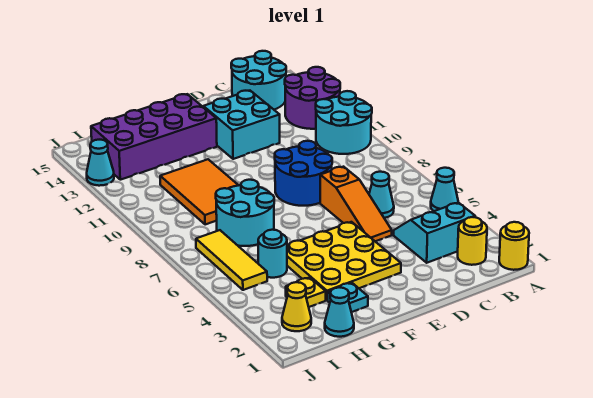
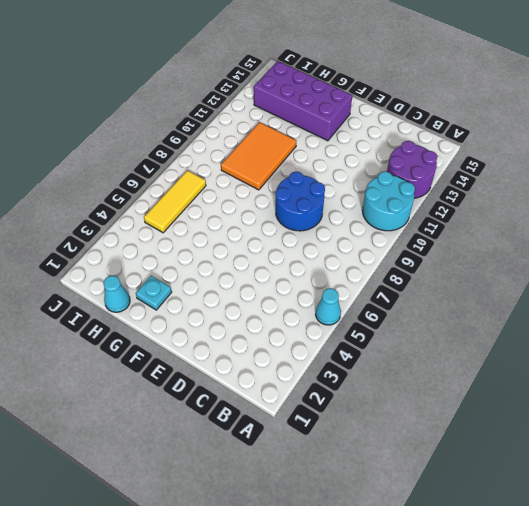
none -> yellow round brick A1 level 1
none -> yellow round brick B2 level 1
none -> cyan slope B3:C4 level 1 top 3

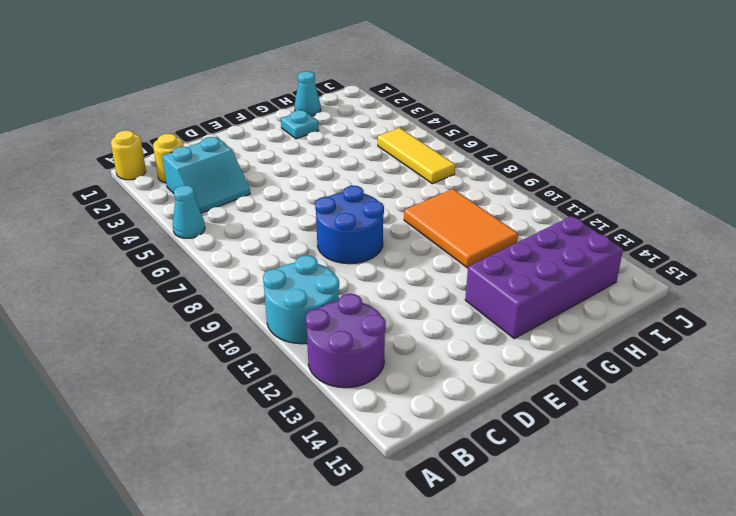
none -> cyan round brick B14:C15 level 1
none -> cyan cone C6 level 1
none -> orange slope D5:D7 level 1 top 7

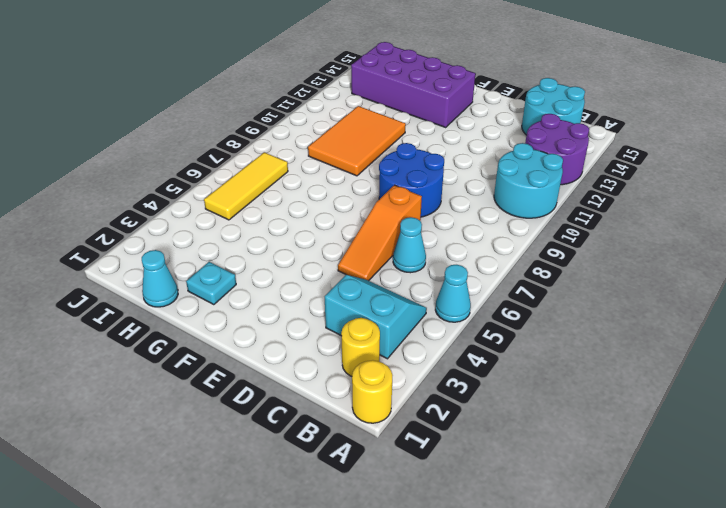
none -> cyan brick D12:E13 level 1
none -> yellow plate E3:G5 level 1
none -> cyan round brick G7:H8 level 1

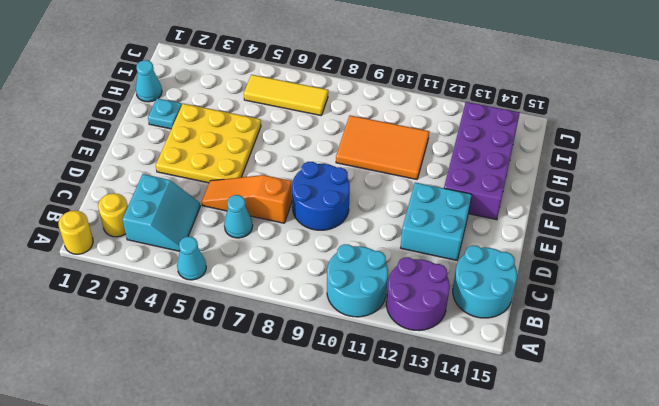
none -> cyan round brick G7:H8 level 1
none -> yellow plate H3 level 1
none -> cyan round brick H5 level 1

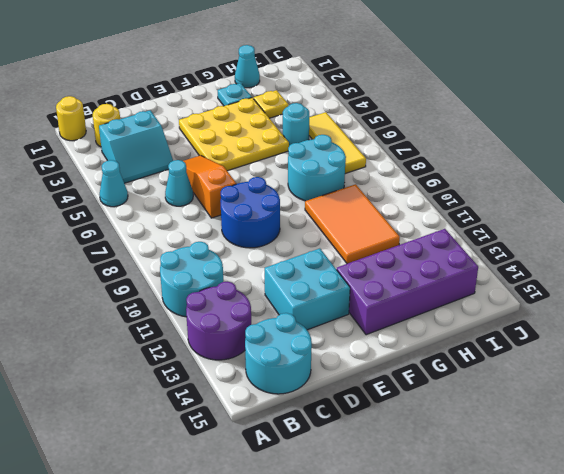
none -> yellow cone I2 level 1
none -> cyan cone J13 level 1

